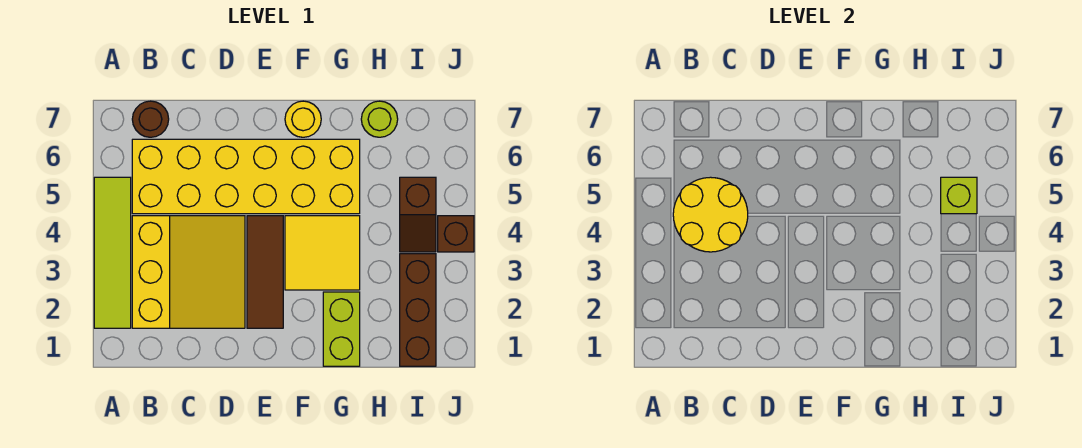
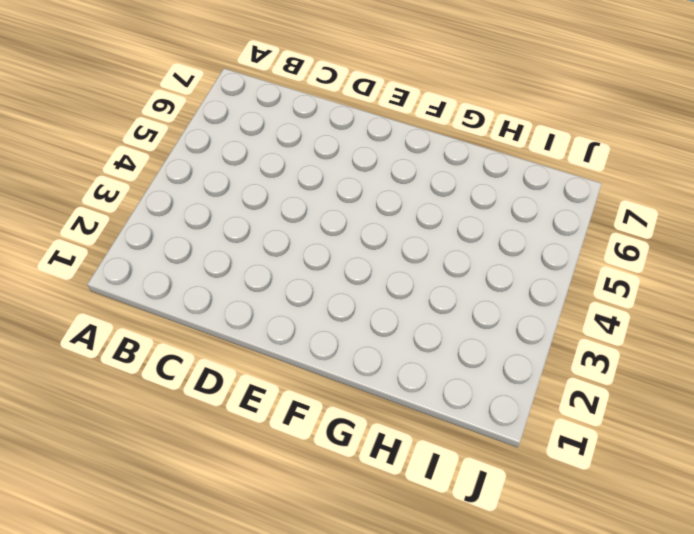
none -> lime tile A2:A5 level 1
none -> yellow slope B2:D4 level 1 top B
none -> yellow brick B5:G6 level 1

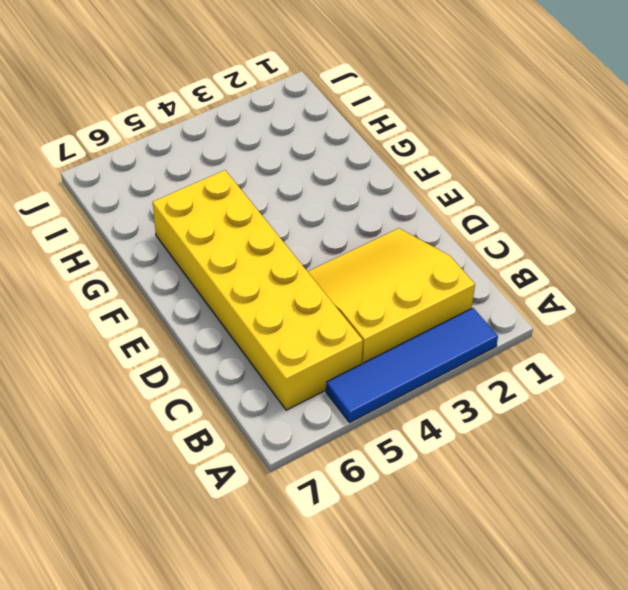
blue tile A2:A5 level 1 -> lime tile A2:A5 level 1
none -> brown round brick B7 level 1
none -> brown tile E2:E4 level 1
none -> yellow tile F3:G4 level 1

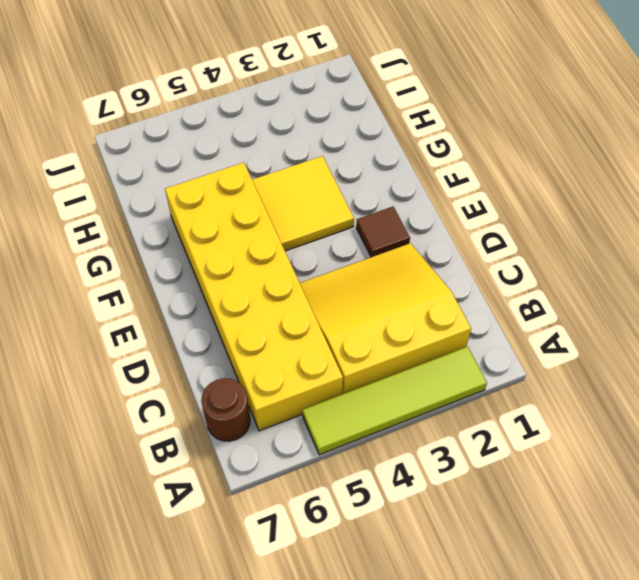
brown tile E2 level 1 -> brown tile E2:E4 level 1
none -> yellow round brick F7 level 1
none -> lime brick G1:G2 level 1
none -> lime round brick H7 level 1

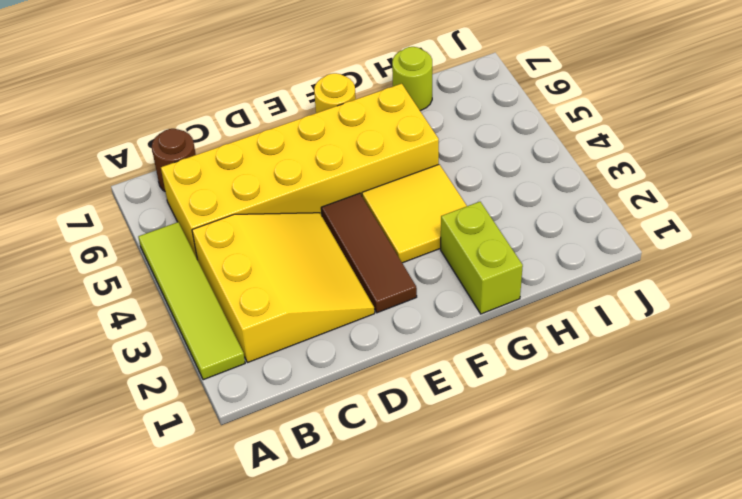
none -> brown brick I1:I3 level 1
none -> brown slope I4:I5 level 1 top 5
none -> brown brick J4 level 1

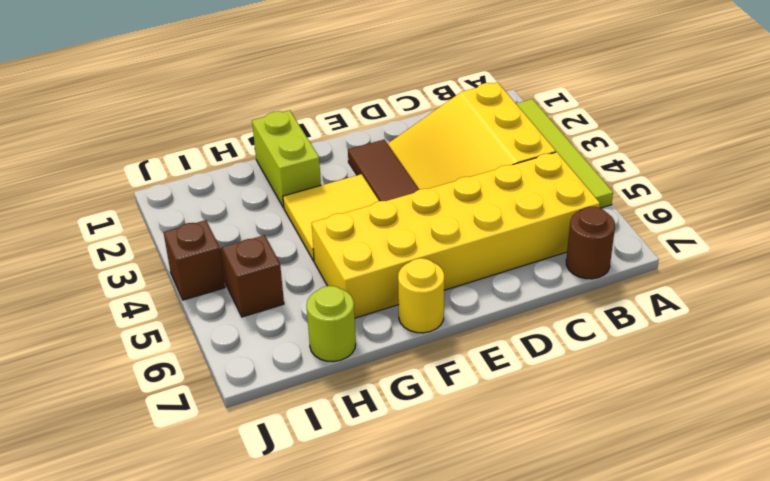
none -> brown brick I1:I3 level 1
none -> yellow round brick B4:C5 level 2
none -> lime brick I5 level 2

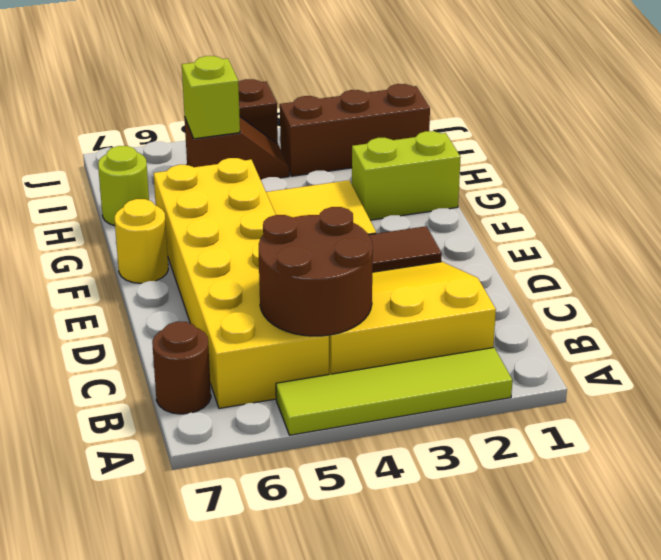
brown round brick B4:C5 level 2 -> yellow round brick B4:C5 level 2

